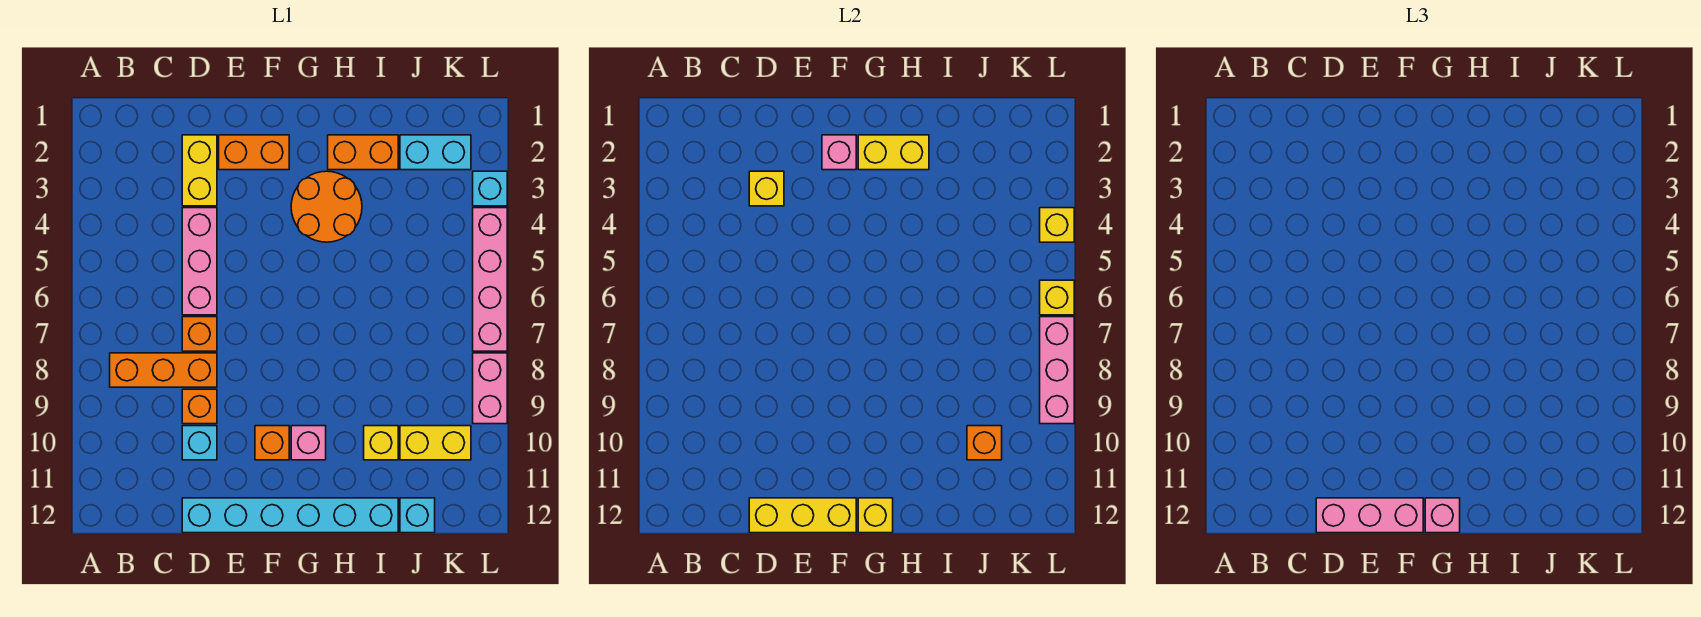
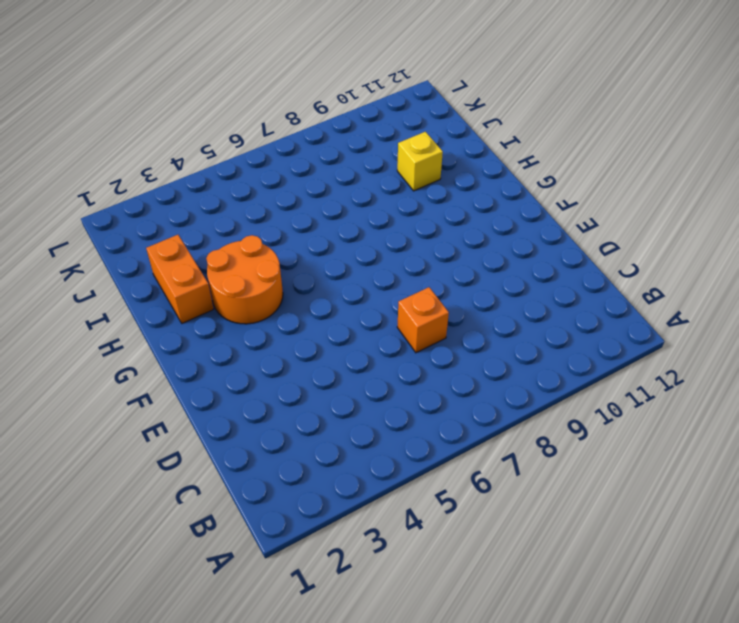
none -> orange brick B8:D8 level 1
none -> yellow brick D2:D3 level 1
none -> pink brick D4:D6 level 1
none -> orange brick D9 level 1

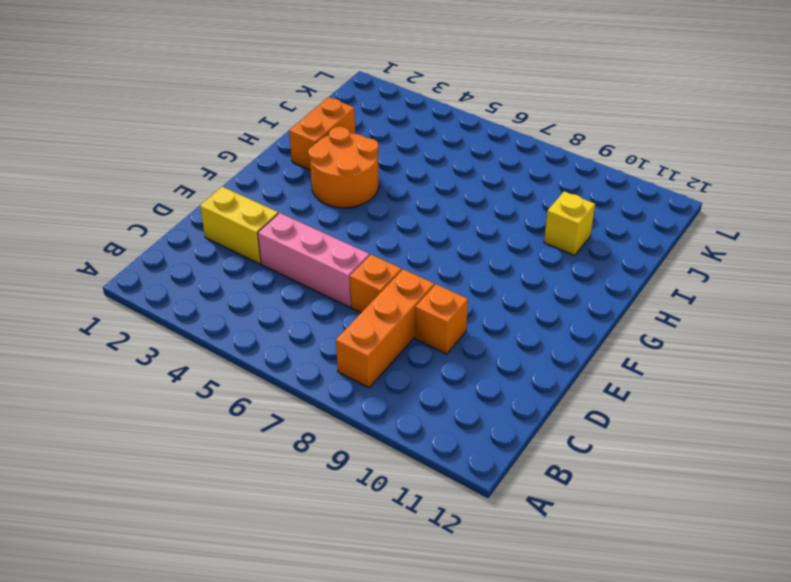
none -> cyan brick D10 level 1
none -> cyan brick D12:I12 level 1
none -> orange brick E2:F2 level 1
none -> orange brick F10 level 1

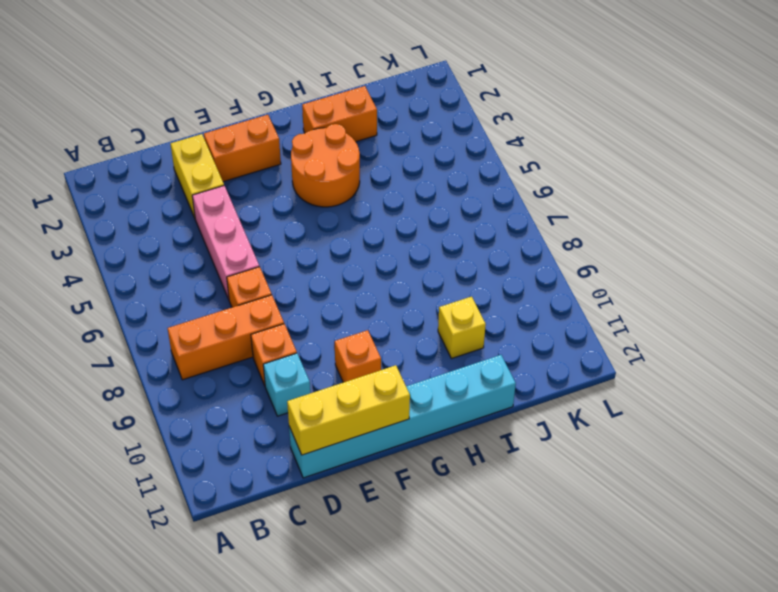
none -> pink brick G10 level 1
none -> cyan brick J2:K2 level 1
none -> yellow brick J10:K10 level 1
none -> cyan brick J12 level 1

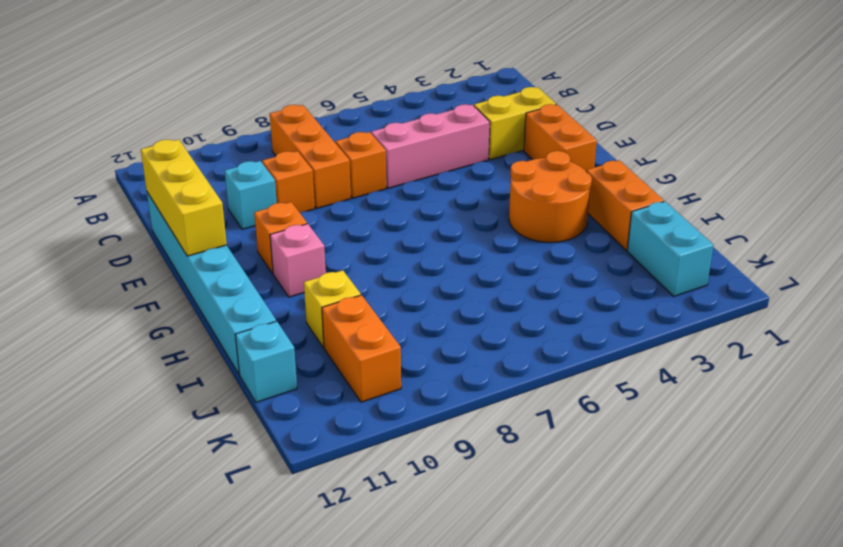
orange brick J10:K10 level 1 -> yellow brick J10:K10 level 1
none -> cyan brick L3 level 1
none -> pink brick L4:L7 level 1
none -> pink brick L8:L9 level 1
none -> yellow brick D3 level 2

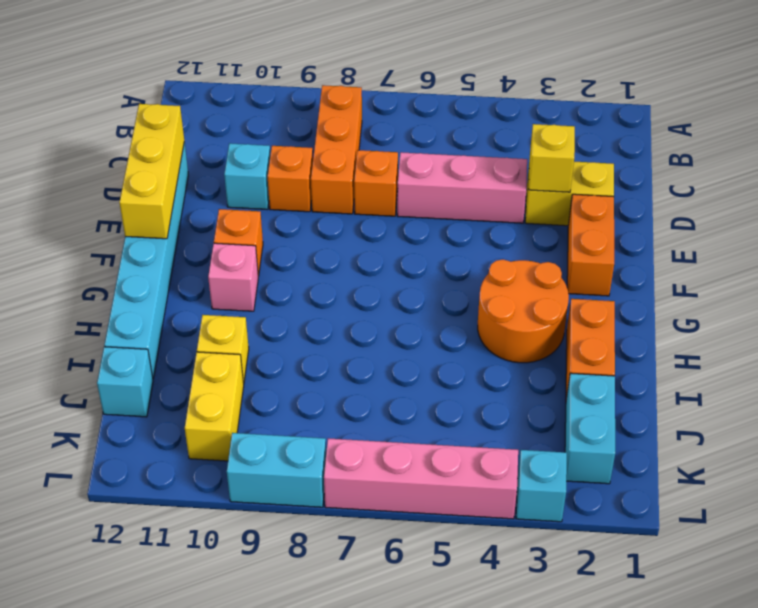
cyan brick L8:L9 level 1 -> pink brick L8:L9 level 1
none -> pink brick F2 level 2
none -> yellow brick G2:H2 level 2
none -> yellow brick G12 level 2
none -> orange brick J10 level 2

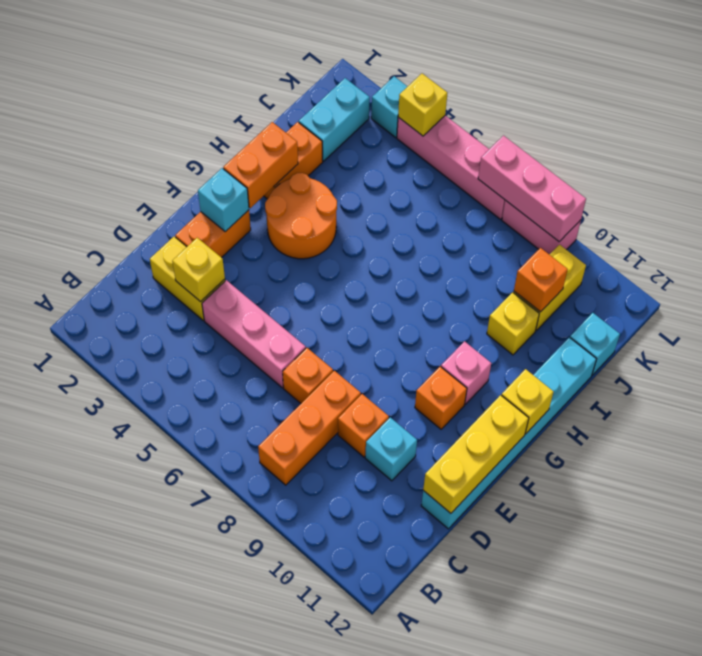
cyan brick F2 level 2 -> pink brick F2 level 2
orange brick G2:H2 level 2 -> yellow brick G2:H2 level 2
none -> yellow brick L6 level 2
none -> pink brick D12:F12 level 3
none -> pink brick G12 level 3

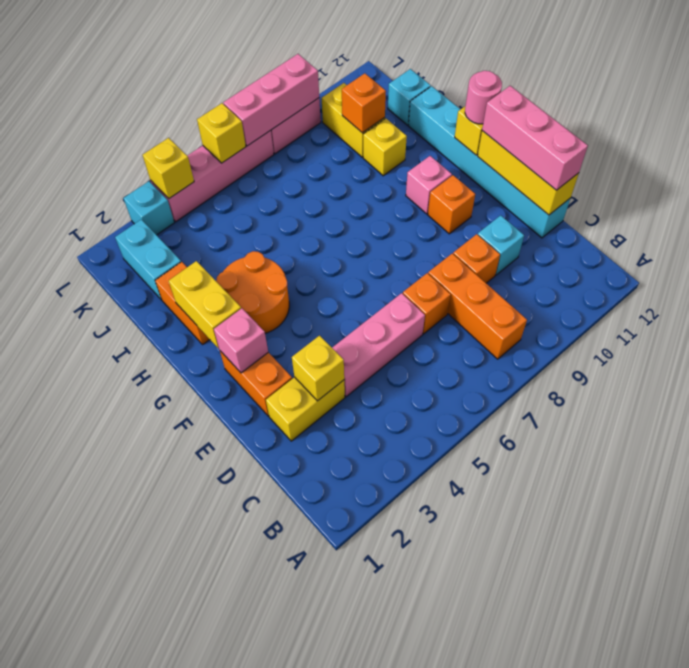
pink round brick G12 level 3 -> pink brick G12 level 3

